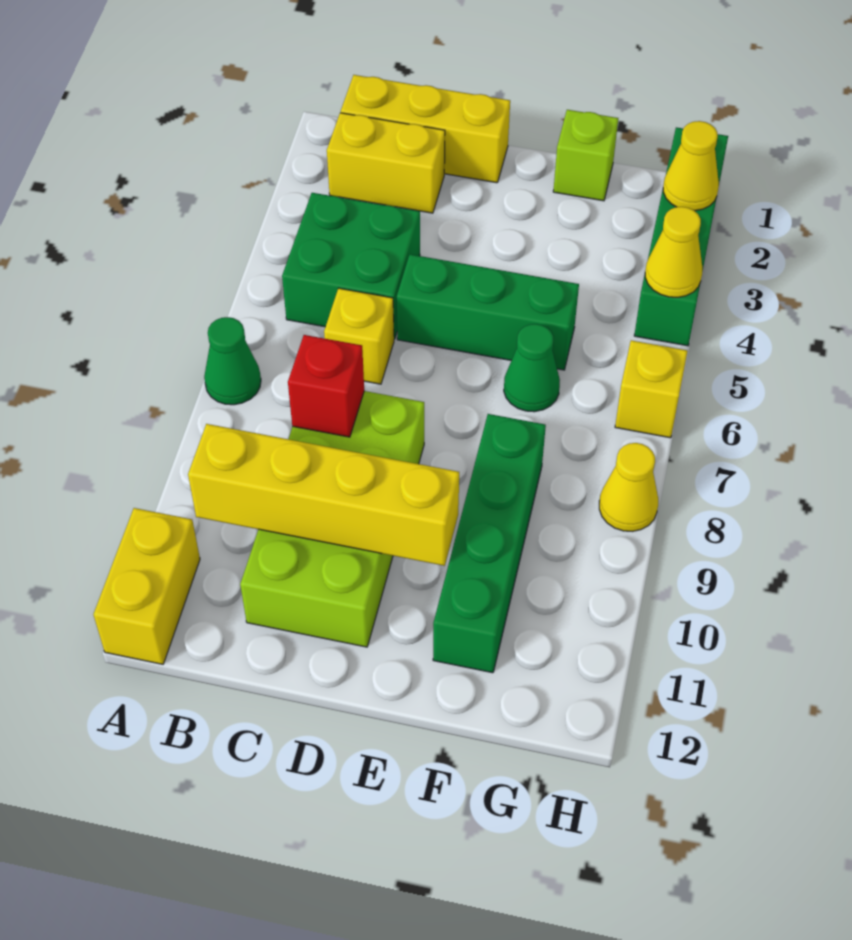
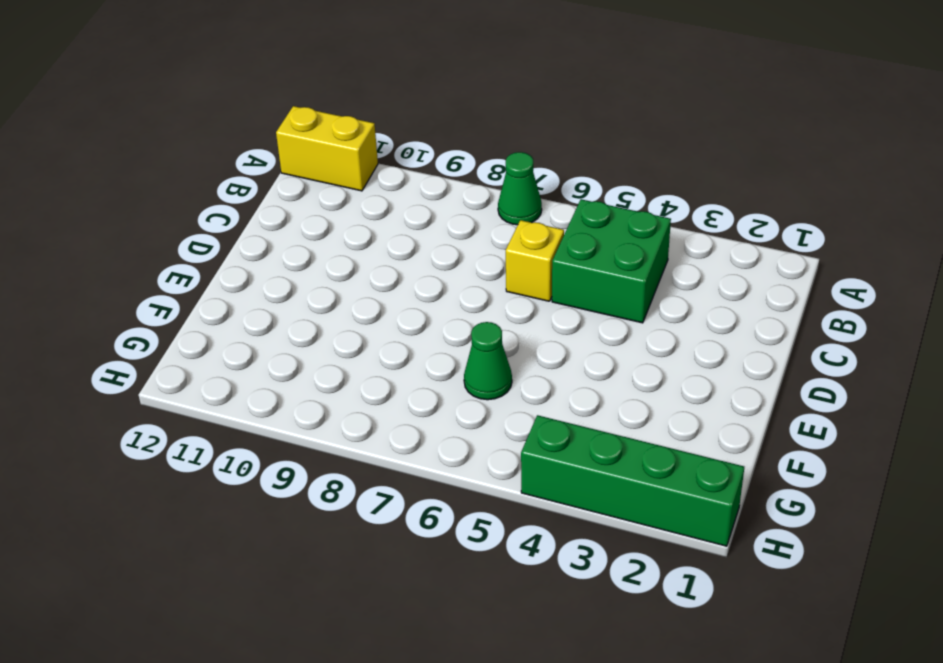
none -> yellow brick B1:D1 level 1
none -> yellow brick B2:C2 level 1
none -> lime brick C8:D11 level 1

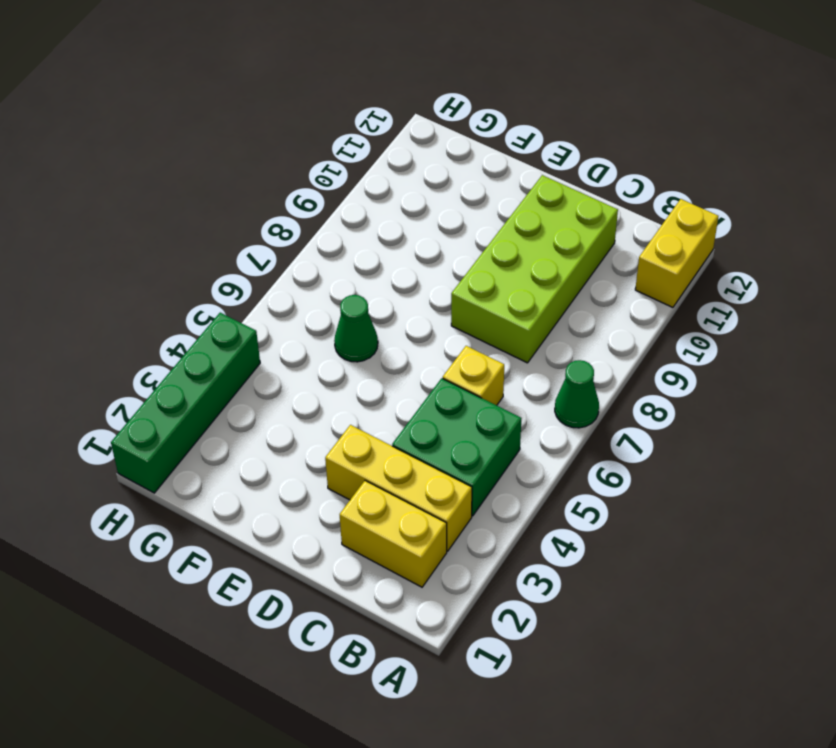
yellow brick B3:D3 level 1 -> yellow brick B1:D1 level 1
none -> green brick D5:F5 level 1
none -> lime brick F1 level 1
none -> green brick F8:F11 level 1

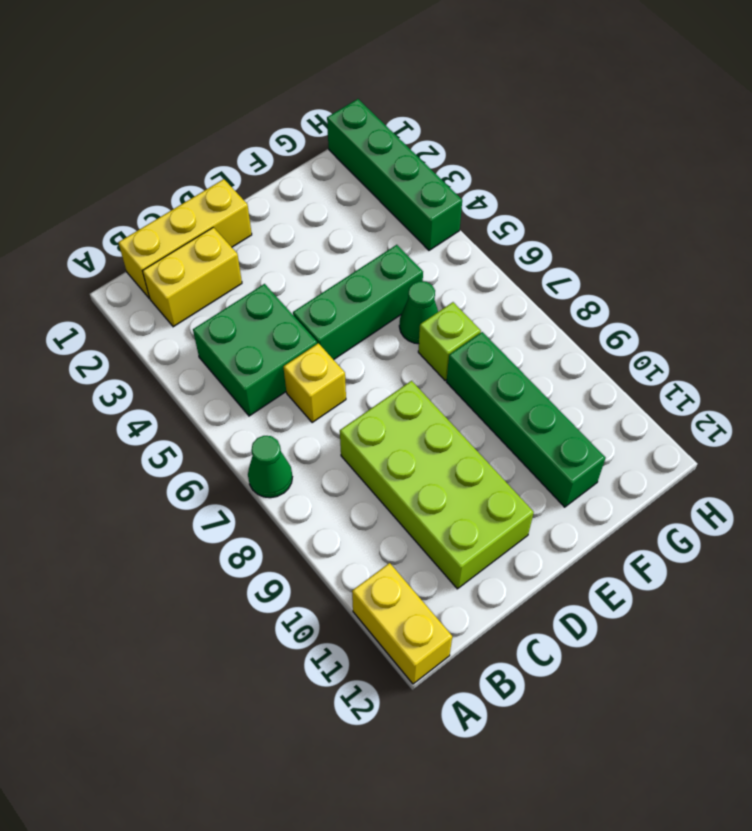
lime brick F7 level 1 -> lime brick F1 level 1
none -> yellow brick H6 level 1
none -> yellow cone H8 level 1
none -> yellow brick B10:E10 level 2

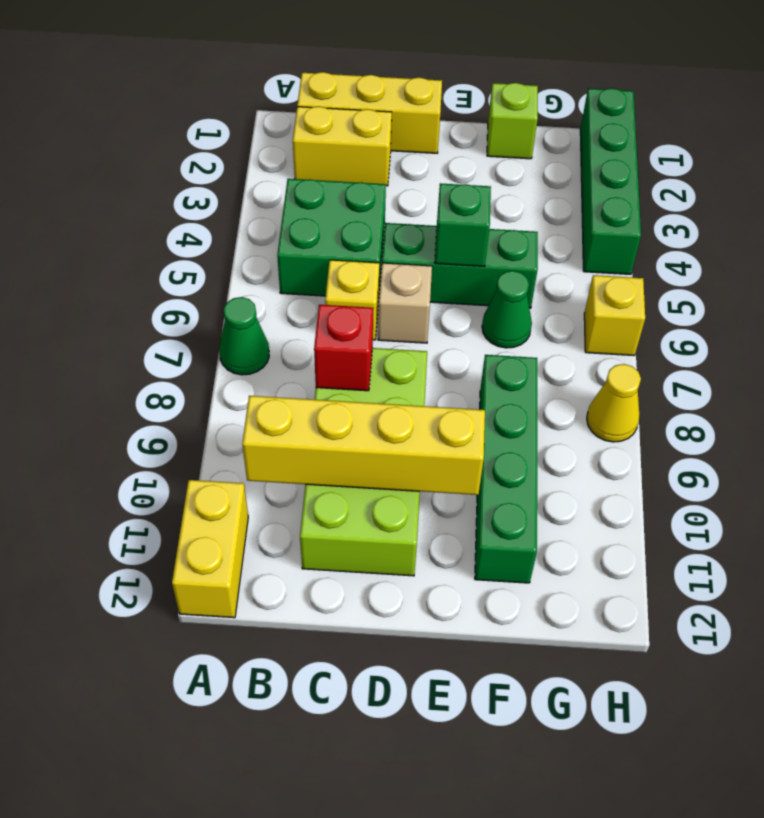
tan brick D6 level 1 -> none
green brick E5 level 2 -> none
none -> yellow cone H2 level 2
none -> yellow cone H4 level 2

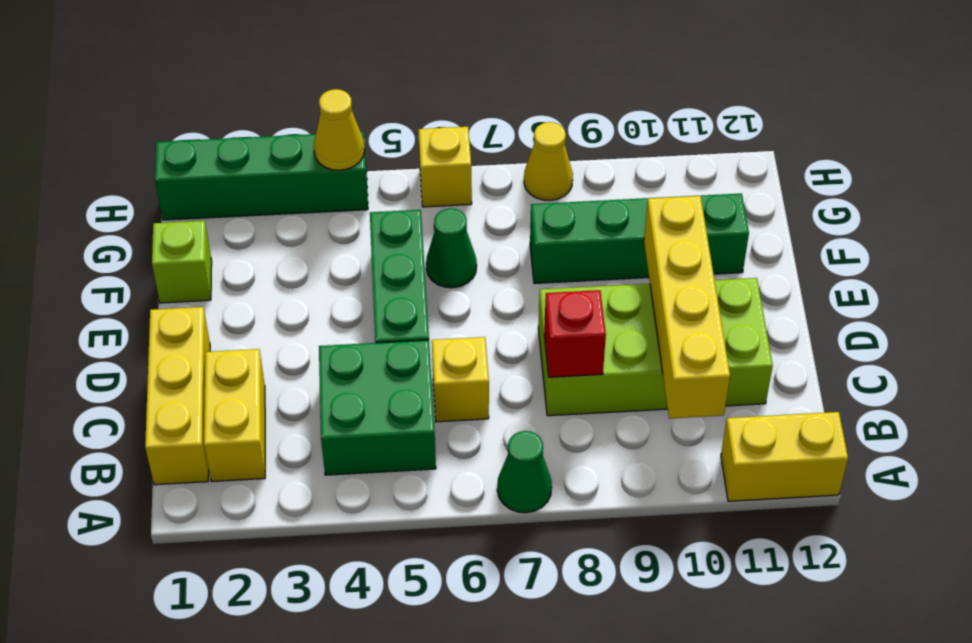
none -> yellow cone H2 level 2

